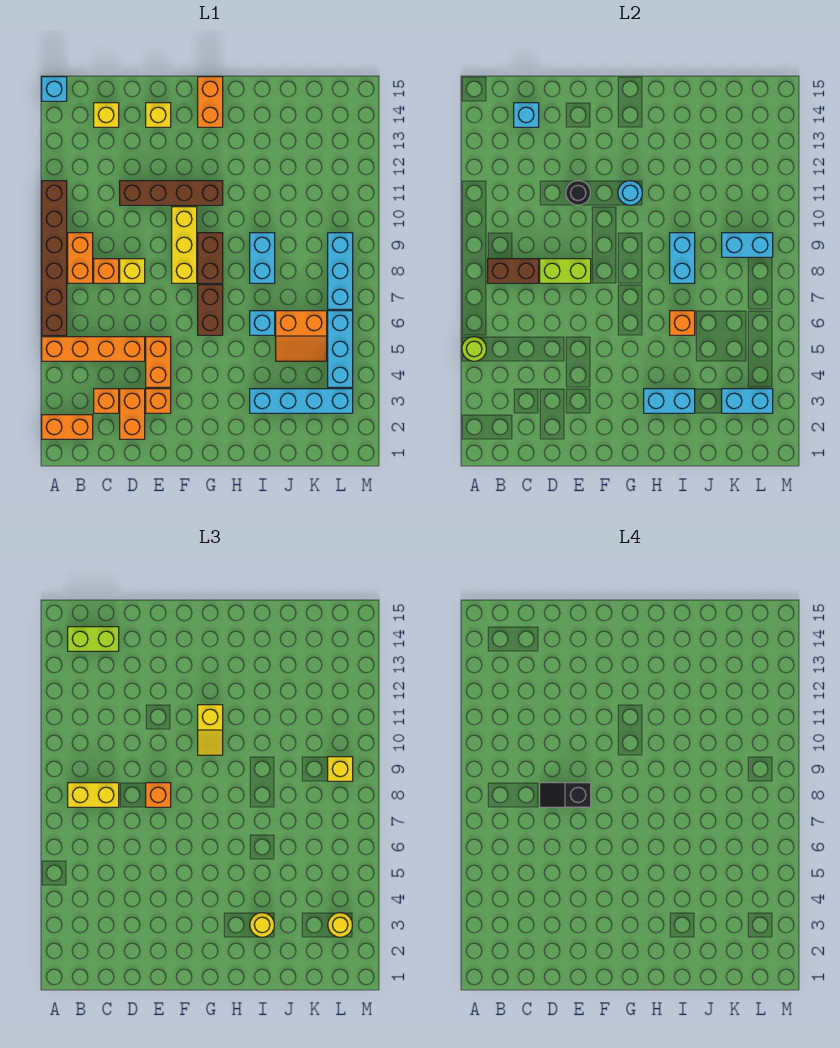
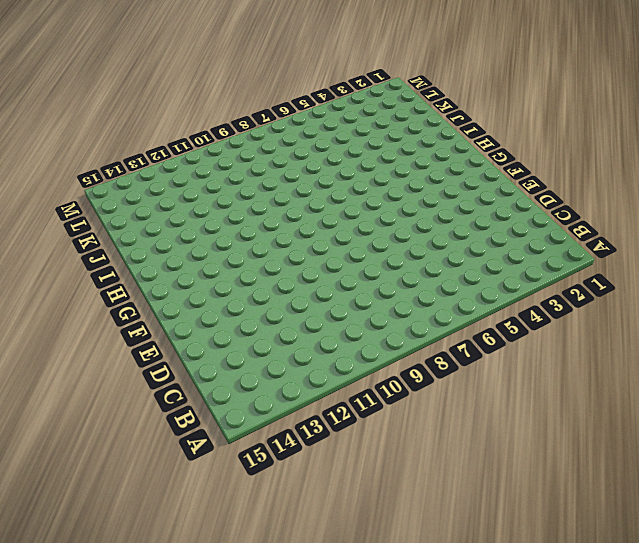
none -> orange brick A2:B2 level 1
none -> orange brick A5:D5 level 1
none -> brown brick A6:A11 level 1
none -> cyan brick A15 level 1

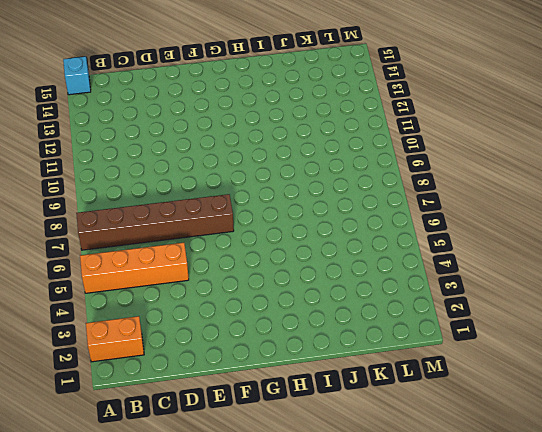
brown brick A7:F7 level 1 -> brown brick A6:A11 level 1
none -> orange brick B8:B9 level 1
none -> orange brick C3 level 1
none -> orange brick C8 level 1
none -> yellow brick C14 level 1

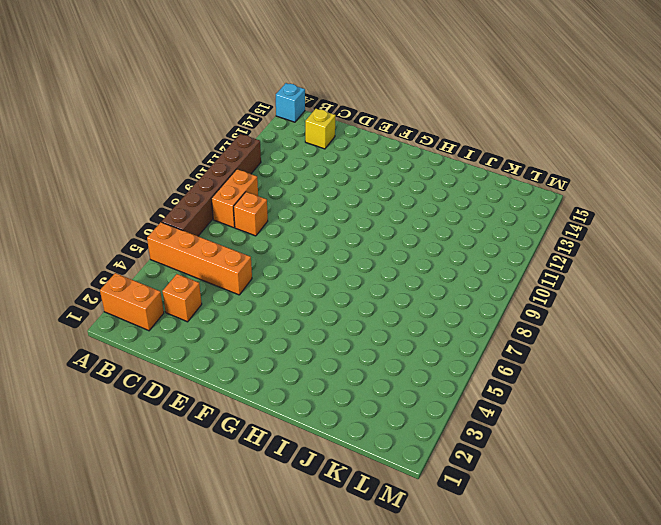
none -> orange brick D2:D3 level 1
none -> yellow brick D8 level 1
none -> brown brick D11:G11 level 1
none -> orange brick E3 level 1

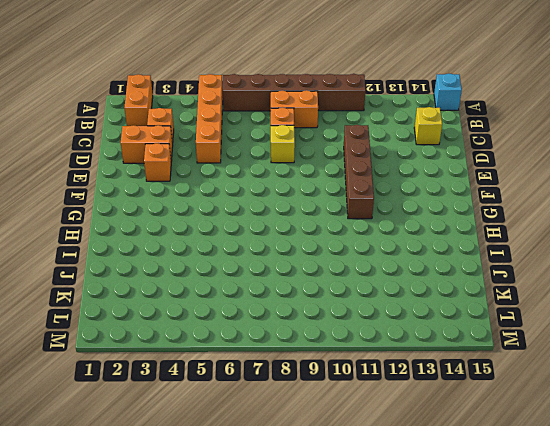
none -> orange brick E4:E5 level 1
none -> yellow brick E14 level 1
none -> yellow brick F8:F10 level 1
none -> brown brick G6:G7 level 1

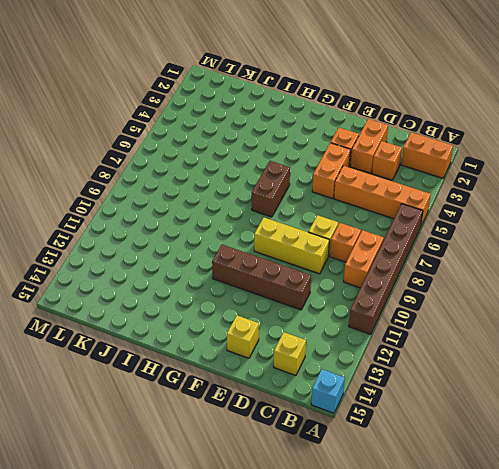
yellow brick D9:F9 level 1 -> yellow brick F8:F10 level 1
none -> brown brick G8:G9 level 1
none -> orange brick G14:G15 level 1
none -> cyan brick I3:L3 level 1
none -> cyan brick I6 level 1

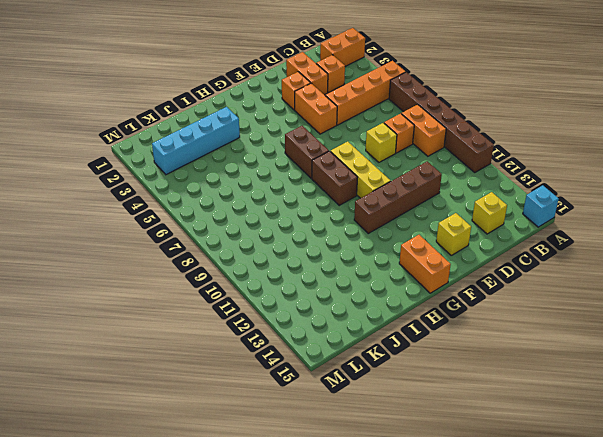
none -> cyan brick I6 level 1
none -> cyan brick I8:I9 level 1
none -> orange slope J5:K6 level 1 top 6
none -> cyan brick L4:L6 level 1

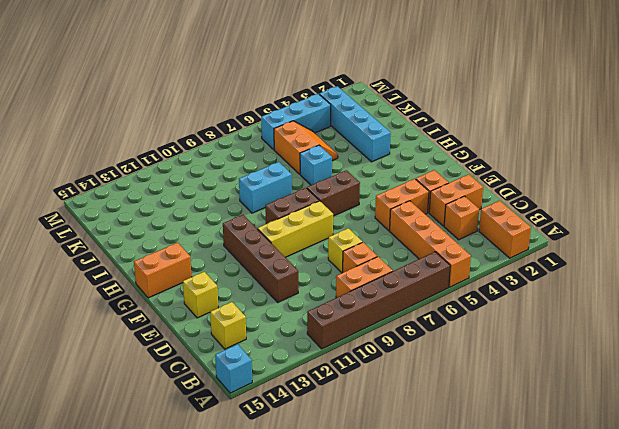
none -> cyan brick L7:L9 level 1
none -> lime round brick A5 level 2
none -> brown brick B8:C8 level 2
none -> cyan brick C14 level 2

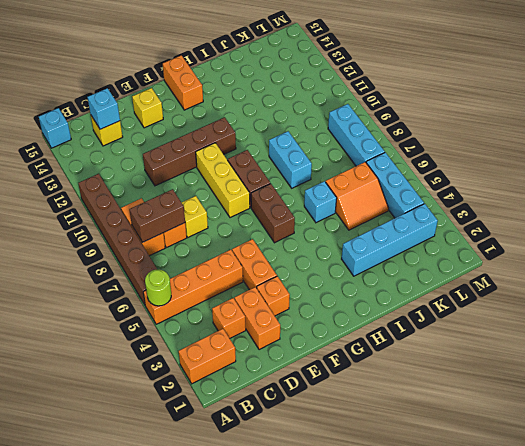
none -> lime brick D8:E8 level 2
none -> black round brick E11 level 2
none -> cyan round brick G11 level 2
none -> cyan brick H3:I3 level 2

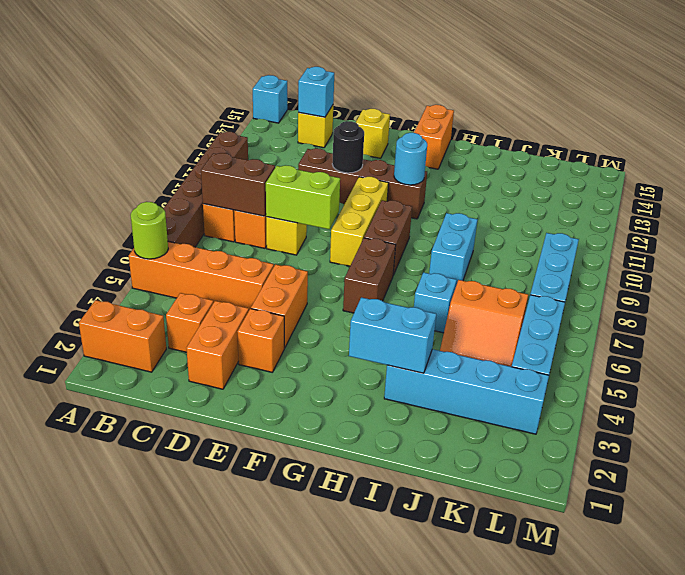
none -> orange brick I6 level 2
none -> cyan brick I8:I9 level 2
none -> cyan brick K3:L3 level 2
none -> cyan brick K9:L9 level 2

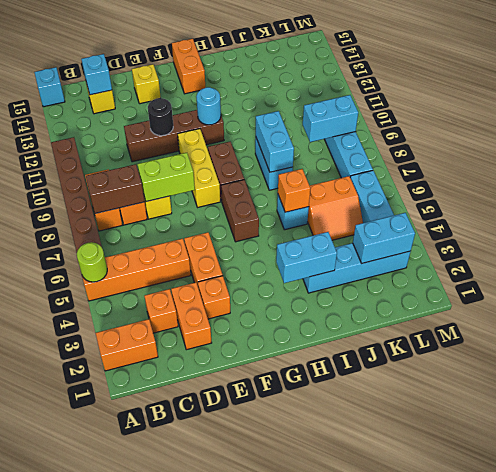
none -> yellow brick B8:C8 level 3
none -> lime brick B14:C14 level 3
none -> orange brick E8 level 3
none -> yellow slope G10:G11 level 3 top 11

